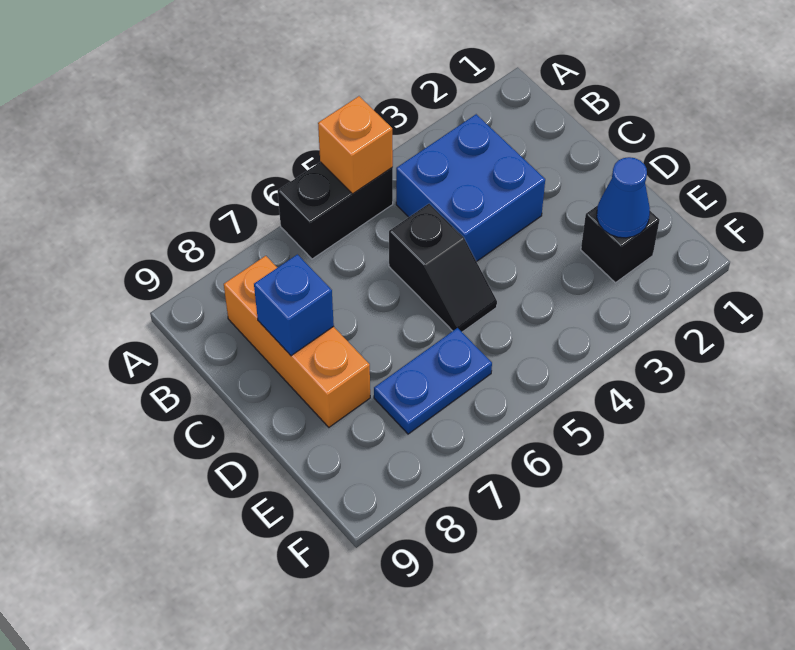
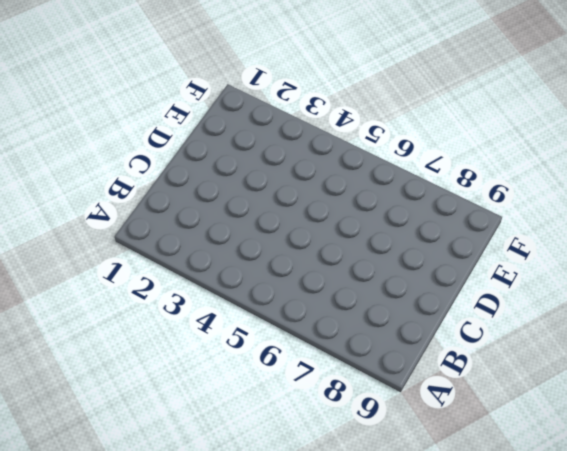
none -> black brick A5:A6 level 1
none -> blue brick B3:C4 level 1

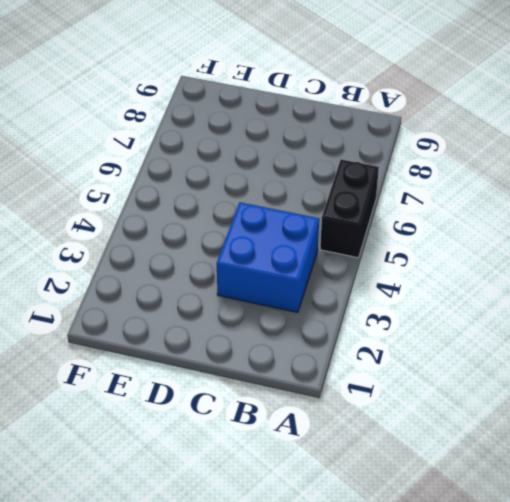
none -> orange brick B8:D8 level 1
none -> black slope C5:D5 level 1 top C

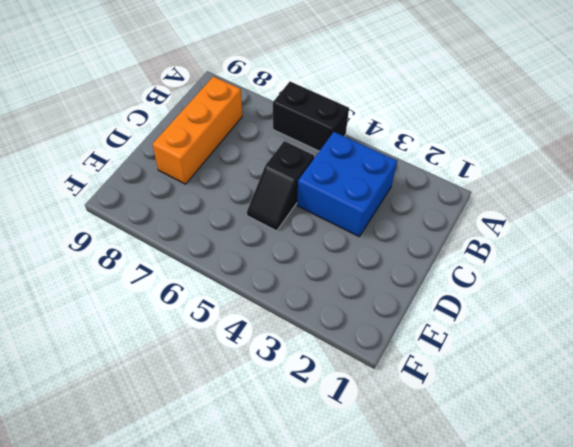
none -> black brick E2 level 1
none -> blue plate E6:E7 level 1

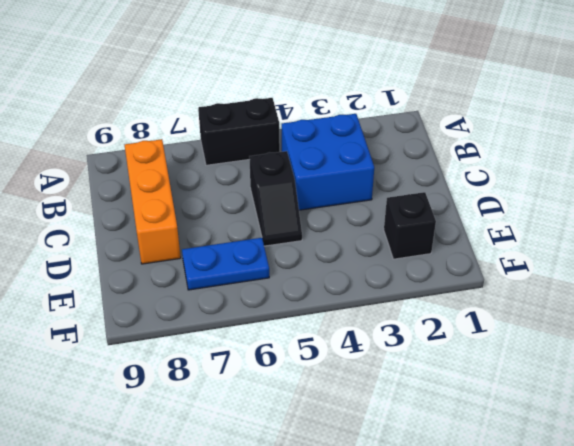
none -> orange brick A5 level 2
none -> blue brick C8 level 2

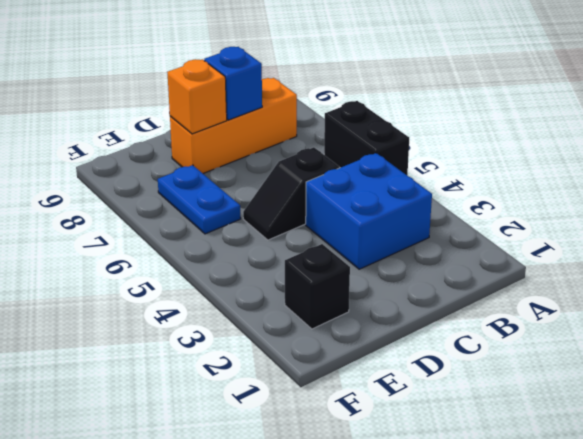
orange brick D8 level 2 -> orange brick A5 level 2
none -> blue cone E2 level 2

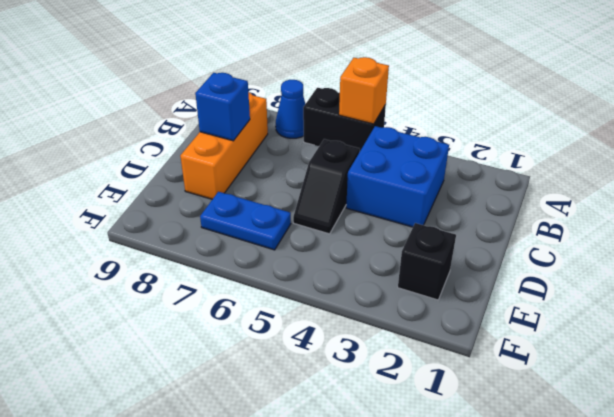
blue cone A7 level 1 -> blue cone E2 level 2

